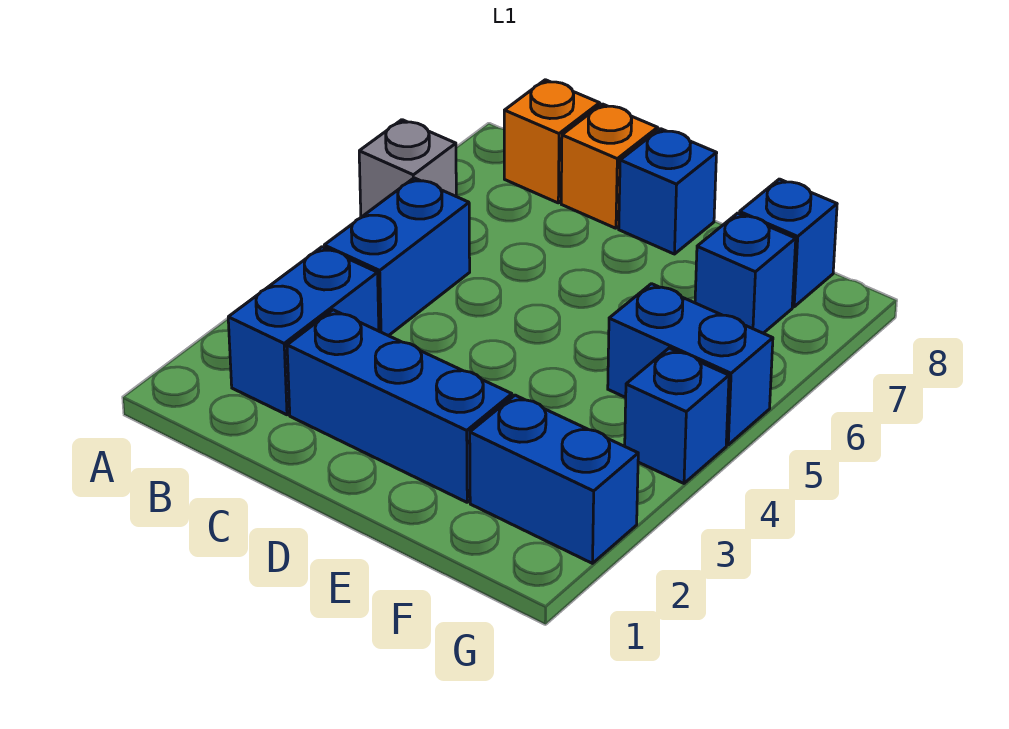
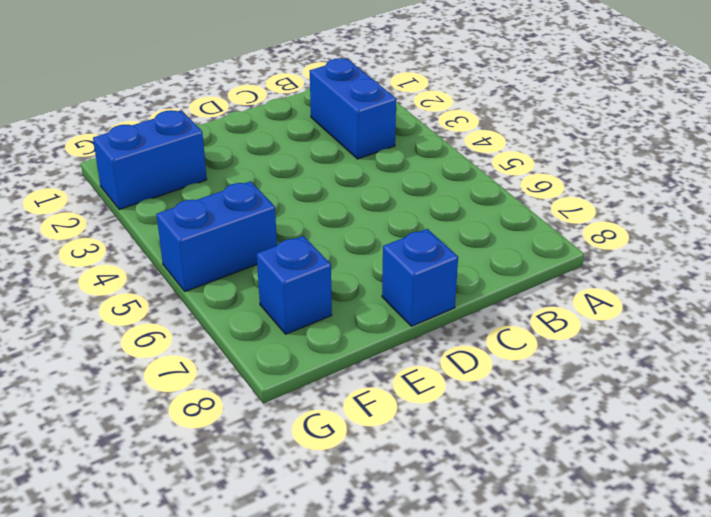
none -> grey brick A6 level 1
none -> blue brick B4:B5 level 1
none -> orange brick B8 level 1

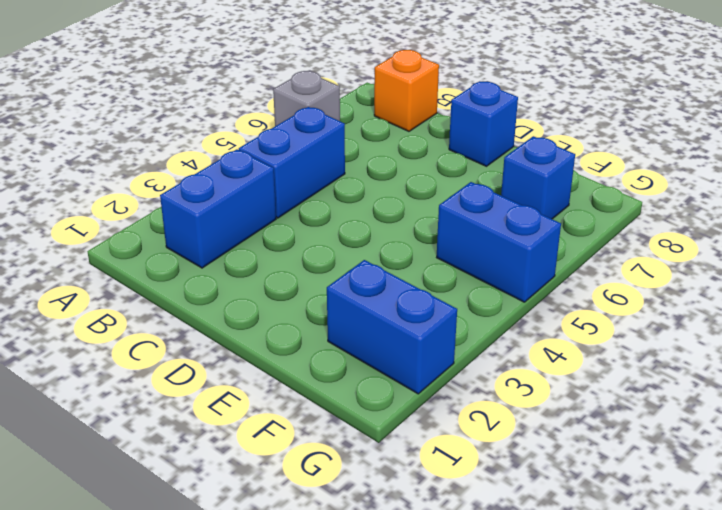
none -> blue brick C2:E2 level 1
none -> orange brick C8 level 1
none -> blue brick F8 level 1

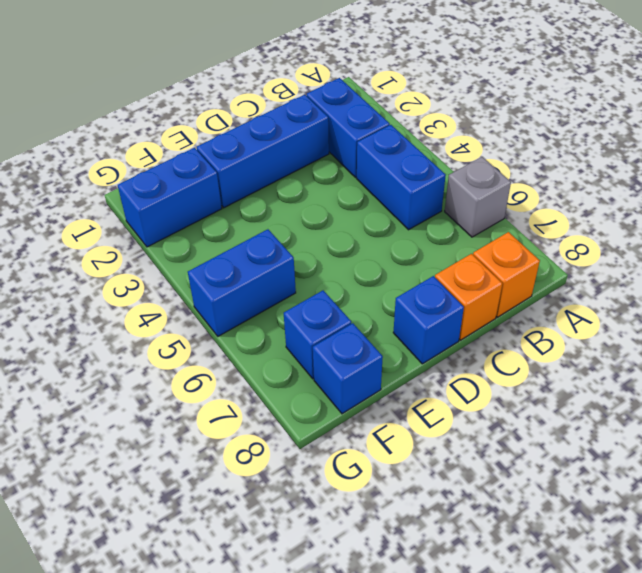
none -> blue brick G4 level 1

